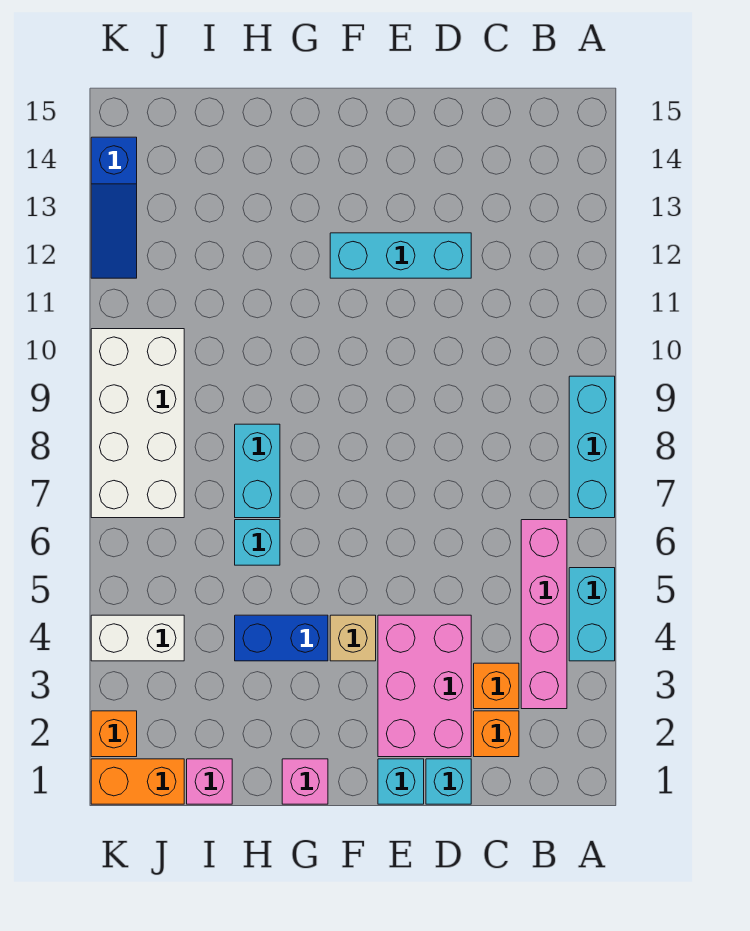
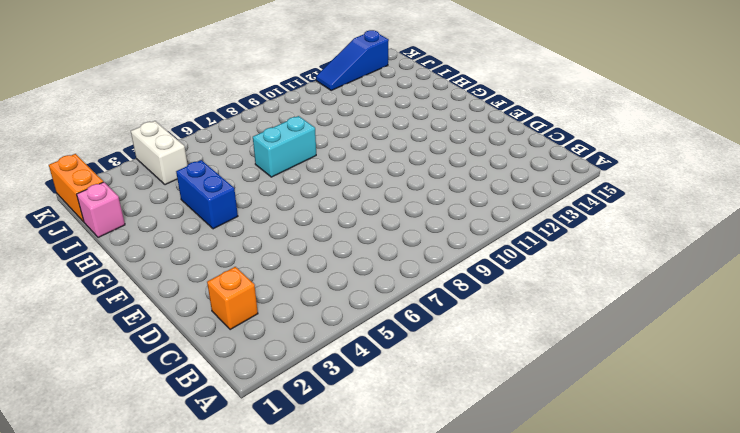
none -> cyan brick A4:A5 level 1
none -> cyan brick A7:A9 level 1
none -> pink brick B3:B6 level 1

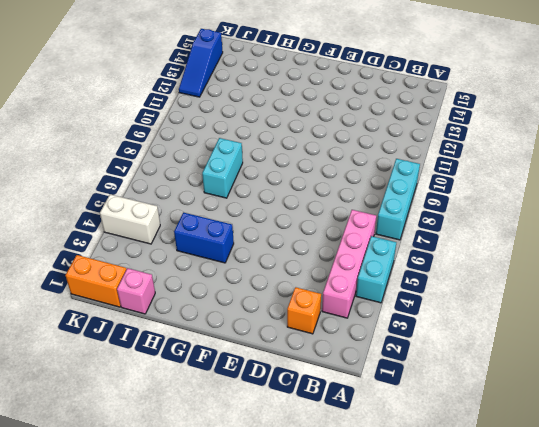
none -> orange brick C3 level 1
none -> cyan brick D1 level 1
none -> pink brick D2:E4 level 1

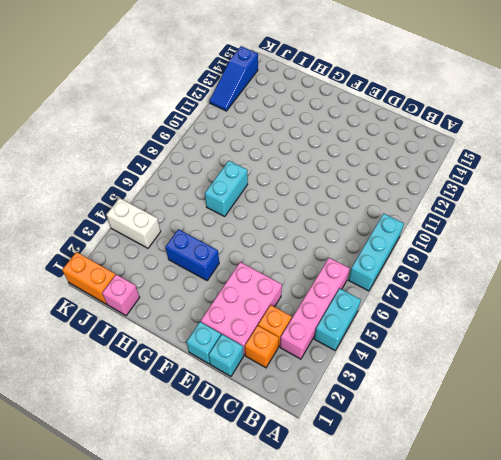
none -> cyan brick D12:F12 level 1
none -> tan brick F4 level 1
none -> pink brick G1 level 1

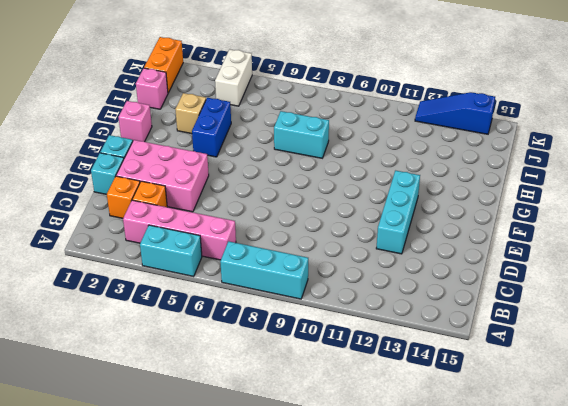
tan brick H3 level 1 -> tan brick F4 level 1
none -> cyan brick H6 level 1
none -> white brick J7:K10 level 1
none -> orange brick K2 level 1

